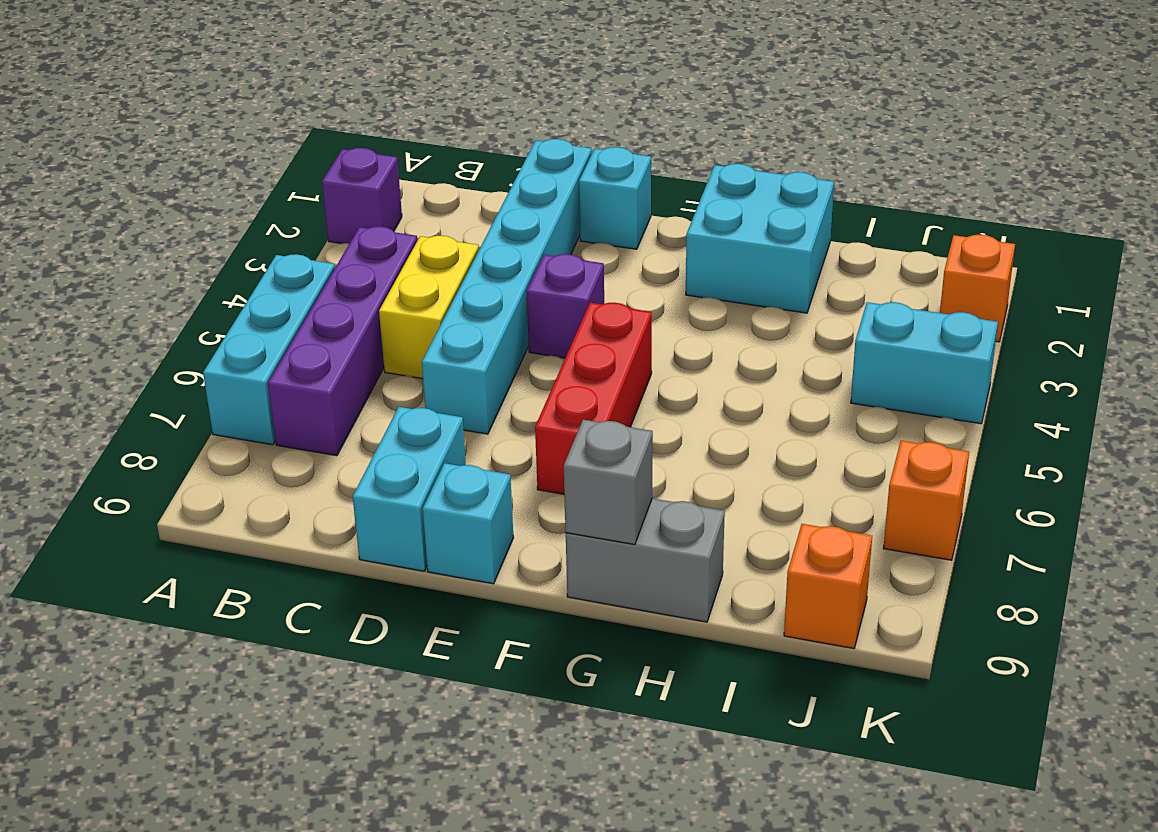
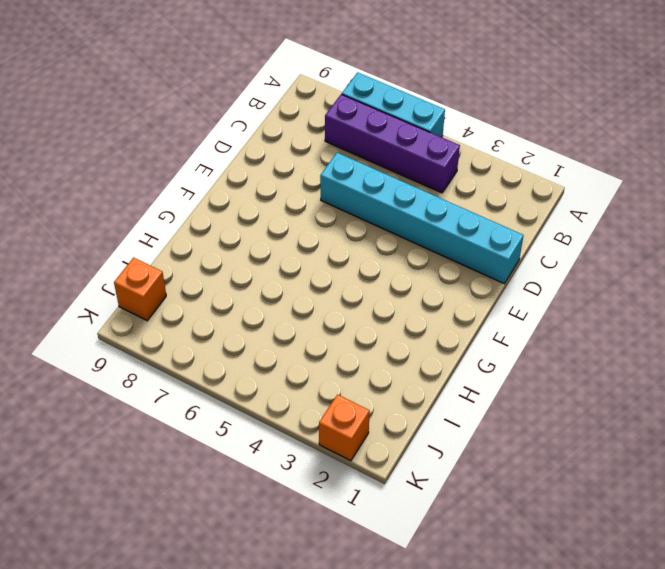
none -> purple brick A2 level 1
none -> yellow brick C4:C5 level 1
none -> cyan brick D8:D9 level 1

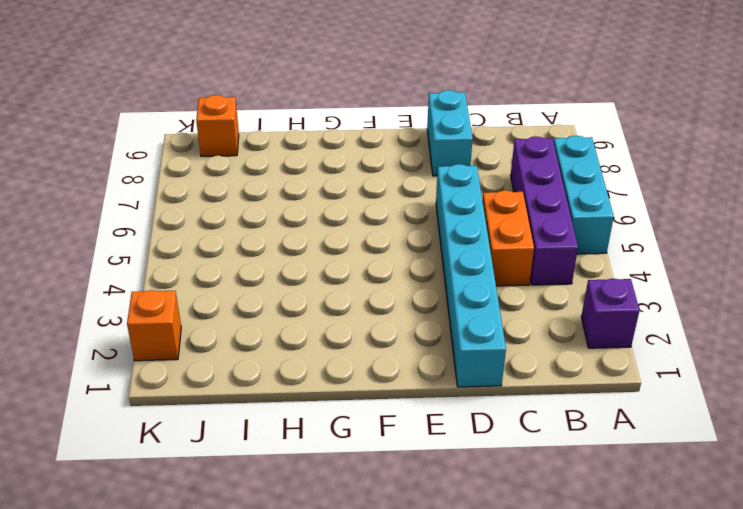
orange brick C4:C5 level 1 -> yellow brick C4:C5 level 1
none -> cyan brick E1 level 1
none -> purple brick E4 level 1
none -> cyan brick E9 level 1

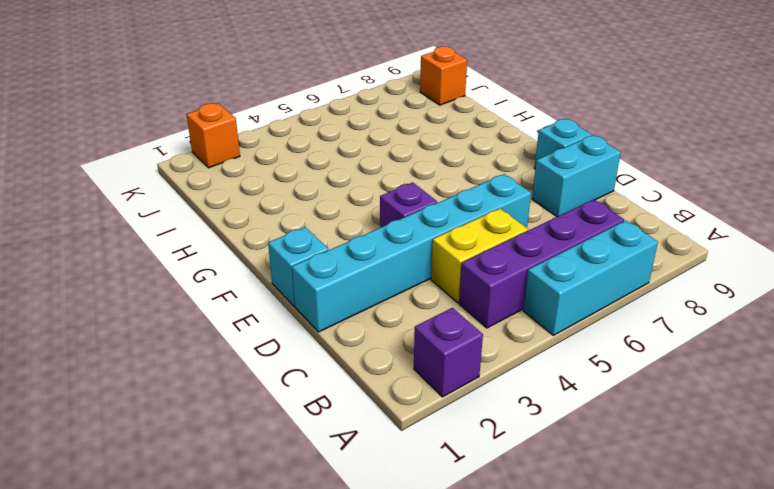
none -> red brick F5:F7 level 1
none -> cyan brick G1:H2 level 1
none -> grey brick G9:H9 level 1

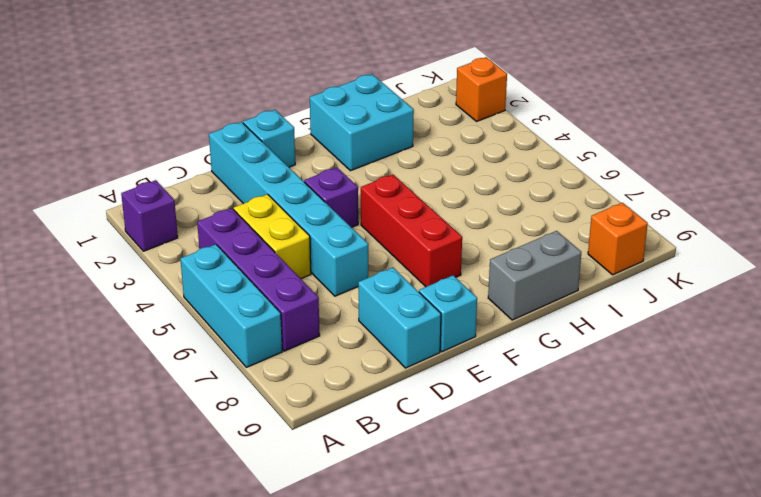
none -> cyan brick J4:K4 level 1
none -> orange brick K7 level 1
none -> grey brick G9 level 2

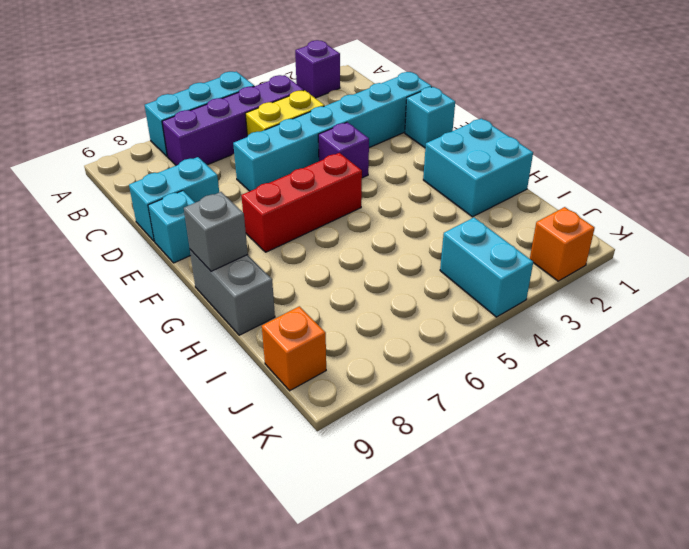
none -> orange brick K7 level 1

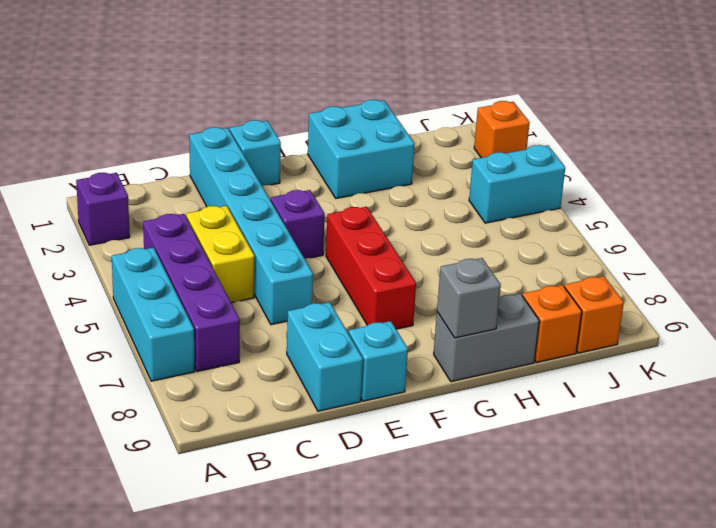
orange brick I9 level 1 -> orange brick K7 level 1

